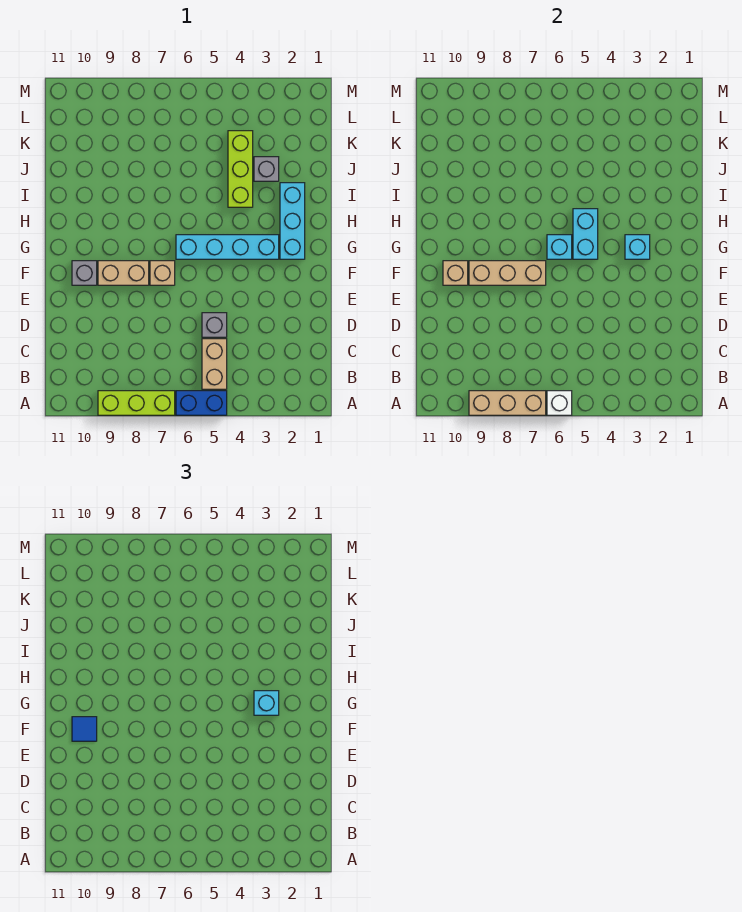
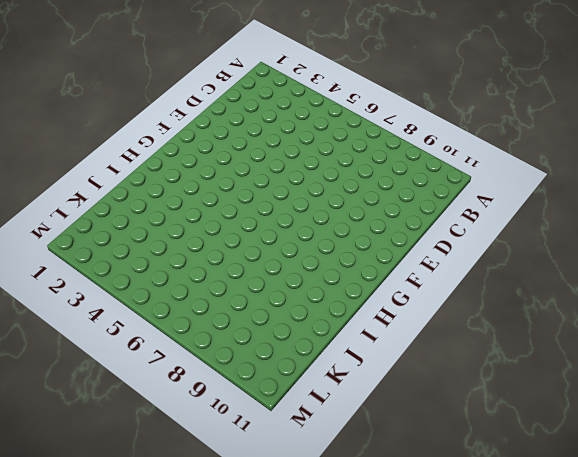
none -> blue brick A5:A6 level 1
none -> lime brick A7:A9 level 1
none -> tan brick B5:C5 level 1

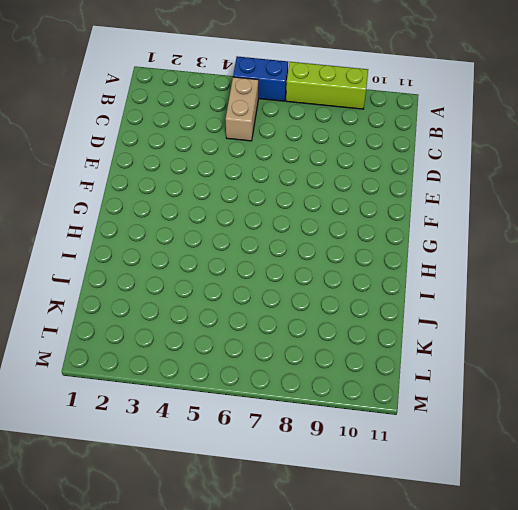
none -> grey brick D5 level 1
none -> tan brick F7 level 1
none -> tan brick F8:F9 level 1

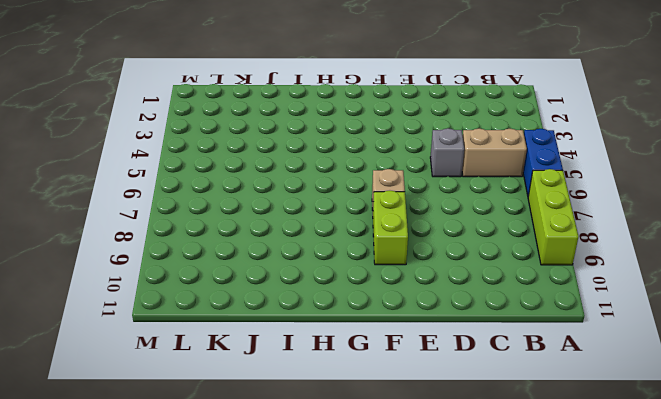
lime brick F8:F9 level 1 -> tan brick F8:F9 level 1
none -> grey brick F10 level 1
none -> cyan brick G2:I2 level 1
none -> cyan brick G3:G6 level 1

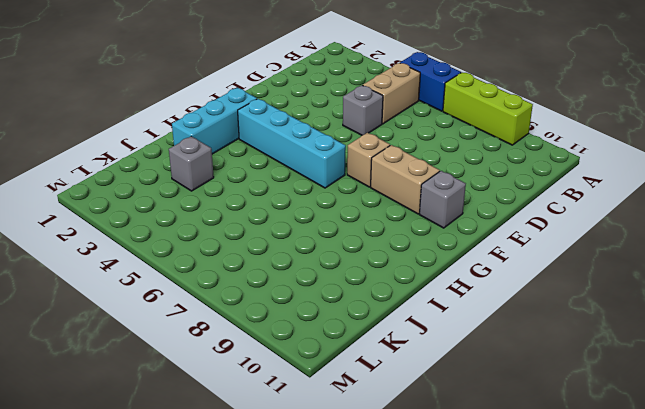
none -> lime brick I4:K4 level 1
none -> white brick A6 level 2
none -> tan brick A7:A9 level 2

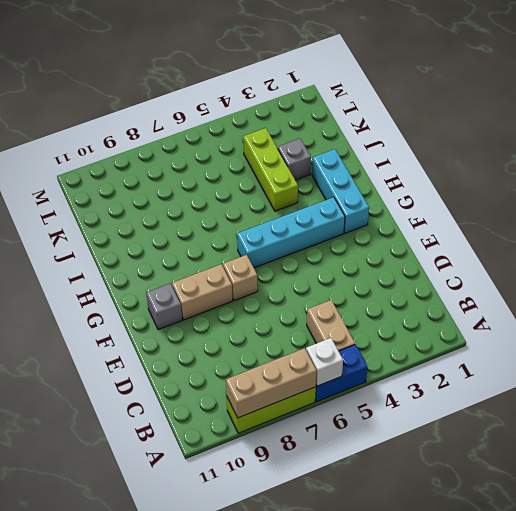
none -> grey brick D5 level 1
none -> tan brick F7:F9 level 2
none -> tan brick F10 level 2

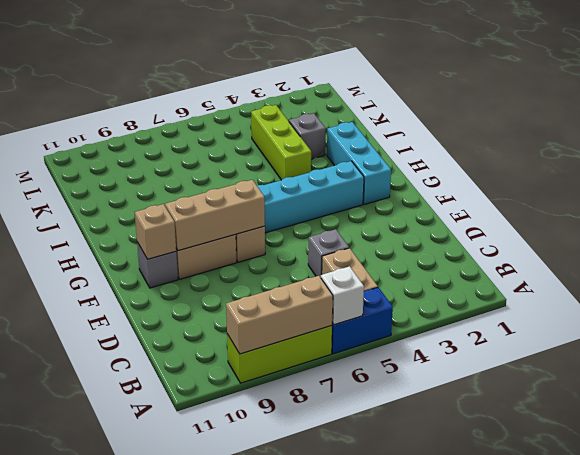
none -> cyan brick G3 level 2
none -> cyan brick G5:H5 level 2
none -> cyan brick G6 level 2

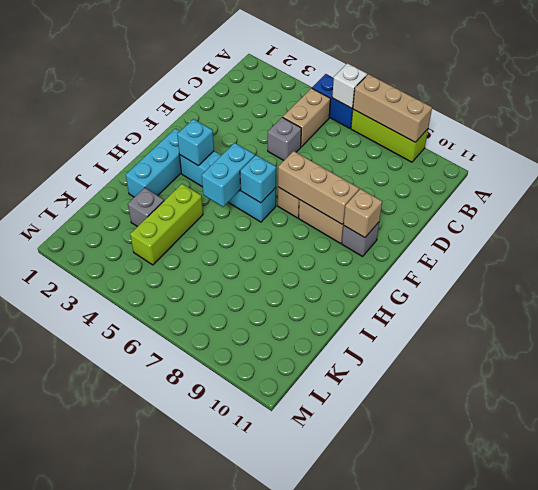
none -> blue tile F10 level 3
none -> cyan brick G3 level 3

